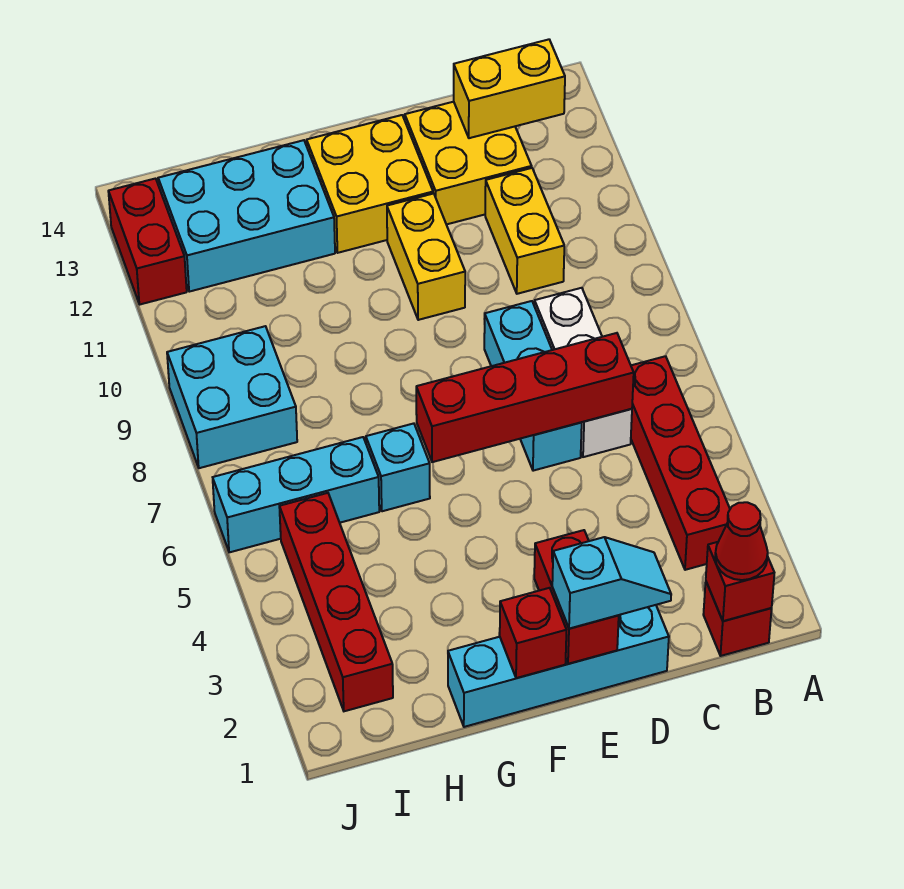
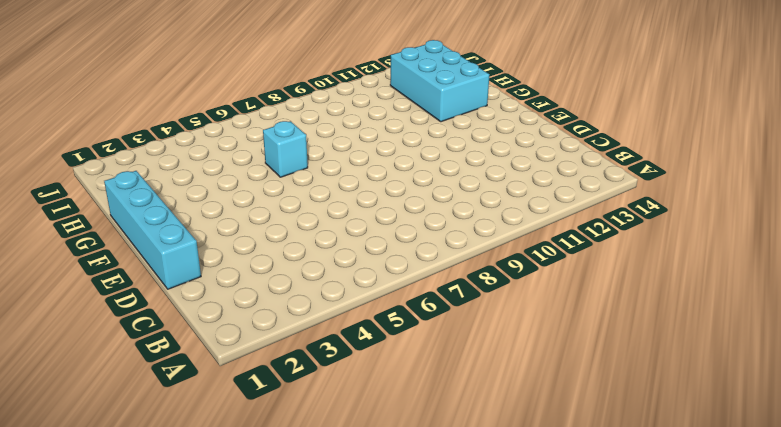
none -> red brick B1 level 1
none -> red brick B3:B6 level 1
none -> white brick C6:C8 level 1

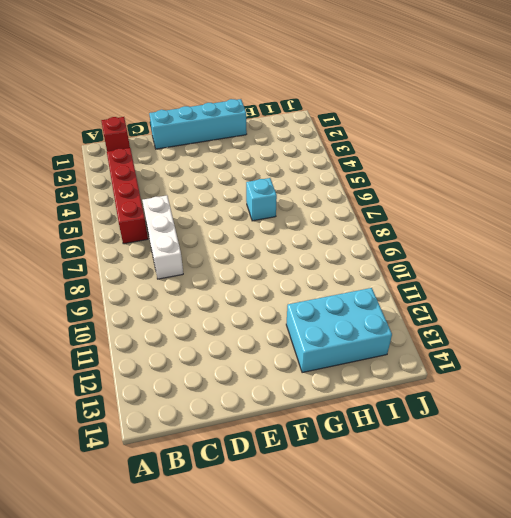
none -> yellow brick C10:C11 level 1
none -> yellow brick C12:D13 level 1
none -> cyan brick D6:D8 level 1

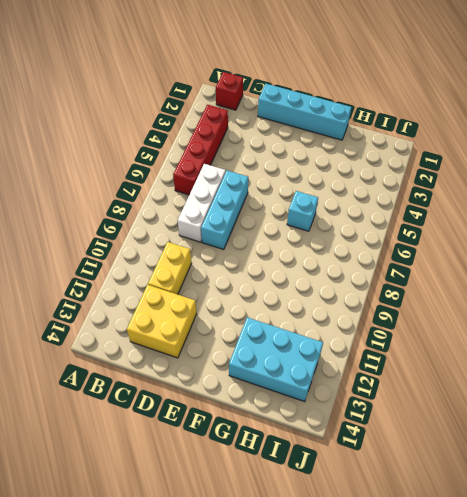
none -> yellow brick E10:E11 level 1
none -> yellow brick E12:F13 level 1
none -> cyan brick H6:J6 level 1

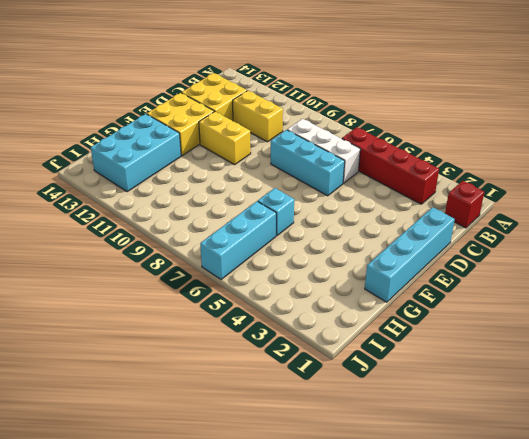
none -> red brick I2:I5 level 1
none -> cyan brick I8:J9 level 1
none -> red brick J12:J13 level 1

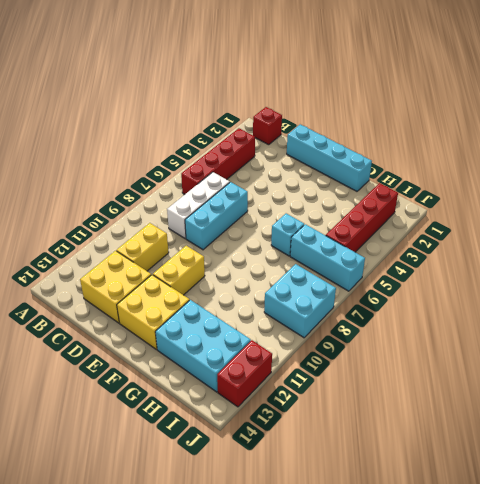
none -> red brick B1 level 2
none -> yellow brick B13:C13 level 2
none -> red brick C6:F6 level 2

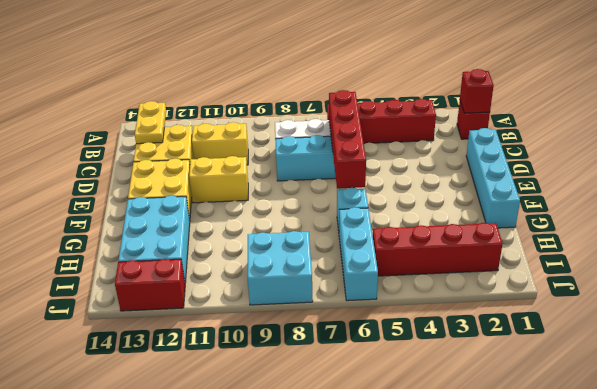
yellow plate B13:C13 level 2 -> yellow brick B13:C13 level 2
none -> red brick E1:E2 level 2
none -> red brick F1 level 2
none -> red cone B1 level 3

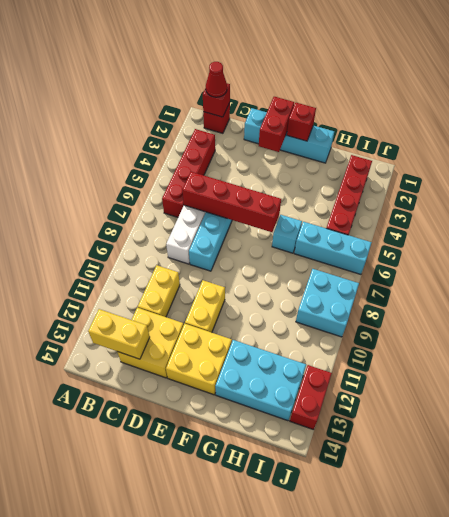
none -> cyan slope D1:E1 level 3 top E

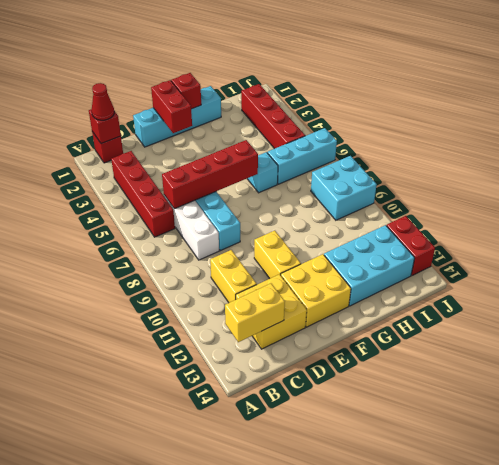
none -> cyan slope D1:E1 level 3 top E

